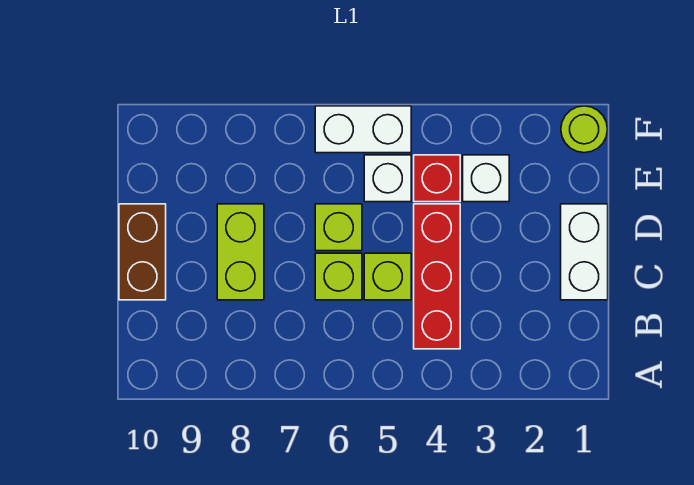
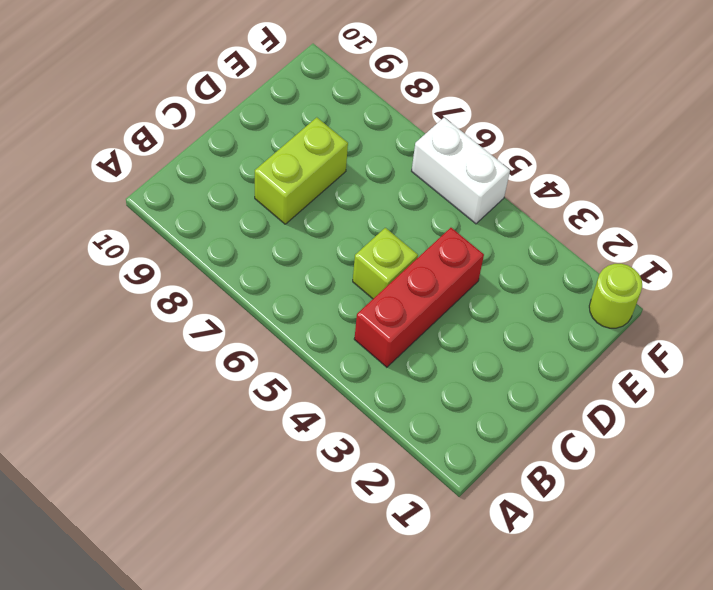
none -> white brick C1:D1 level 1
none -> lime brick C6 level 1
none -> brown brick C10:D10 level 1

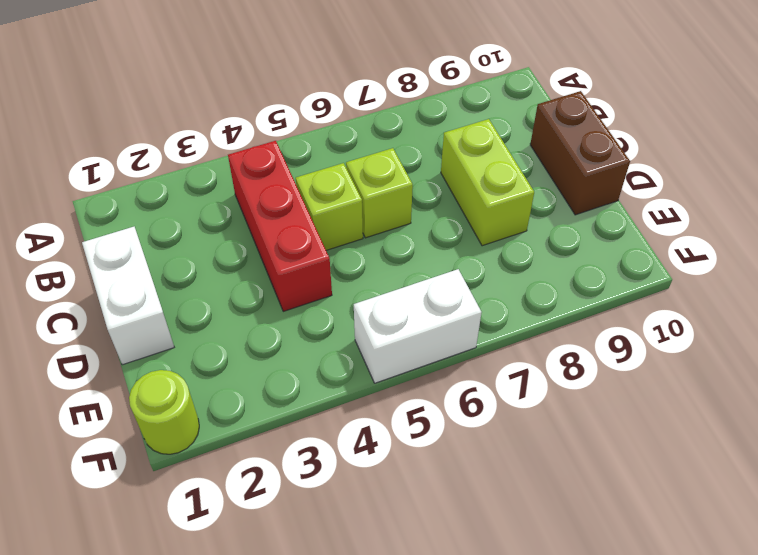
none -> lime brick D6 level 1
none -> white brick E3 level 1
none -> red brick E4 level 1

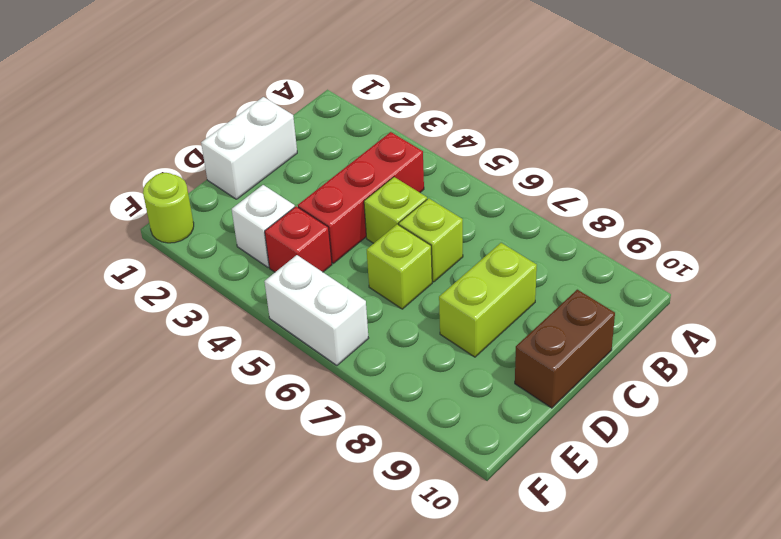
none -> white brick E5 level 1

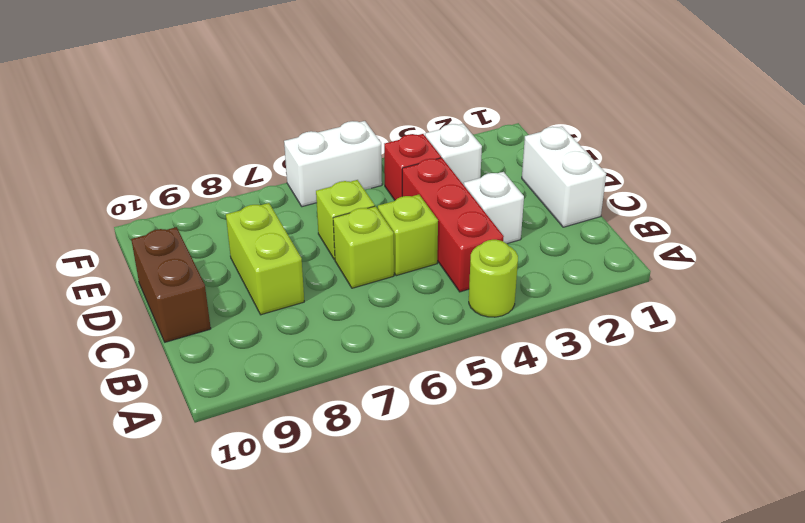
lime round brick A4 level 1 -> lime round brick F1 level 1
white brick C3 level 1 -> white brick E5 level 1

